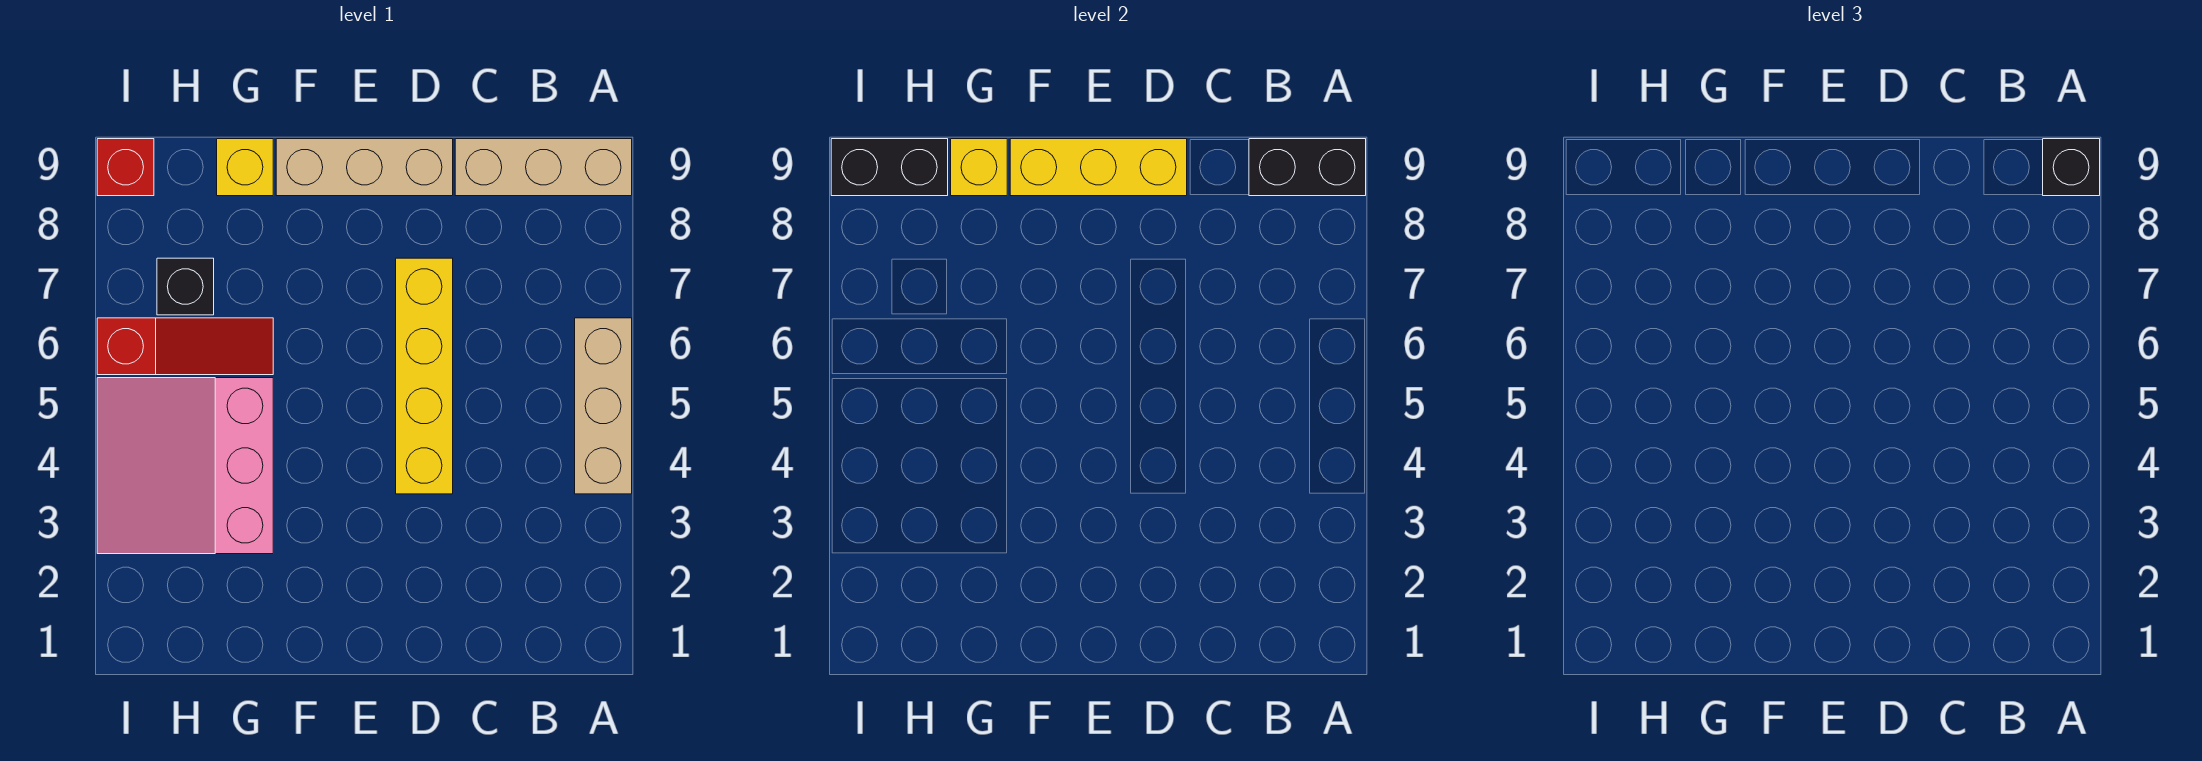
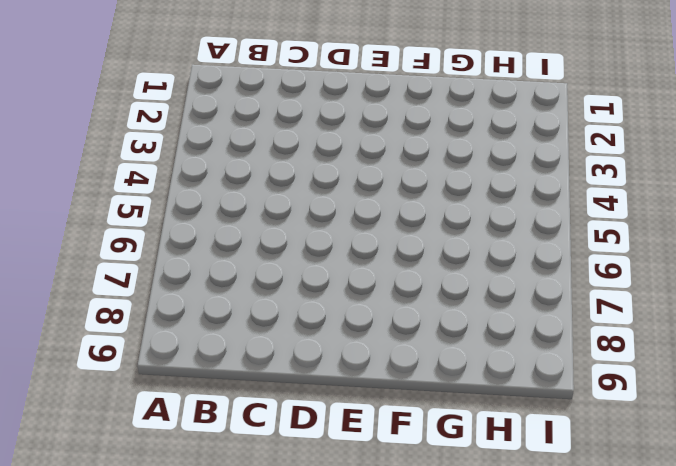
none -> tan brick A4:A6 level 1
none -> tan brick A9:C9 level 1
none -> yellow brick D4:D7 level 1

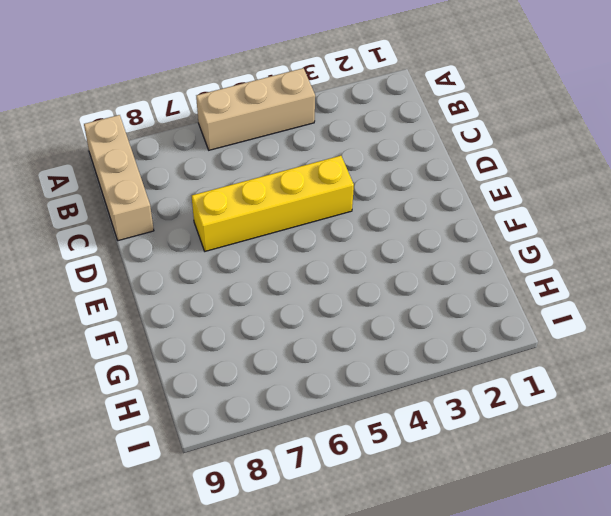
none -> tan brick D9:F9 level 1
none -> pink slope G3:I5 level 1 top G
none -> red slope G6:I6 level 1 top I

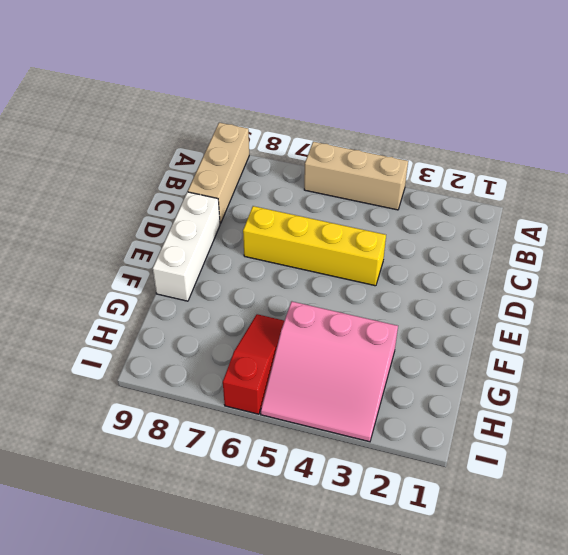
white brick D9:F9 level 1 -> tan brick D9:F9 level 1
none -> yellow brick G9 level 1
none -> black brick H7 level 1
none -> red brick I9 level 1

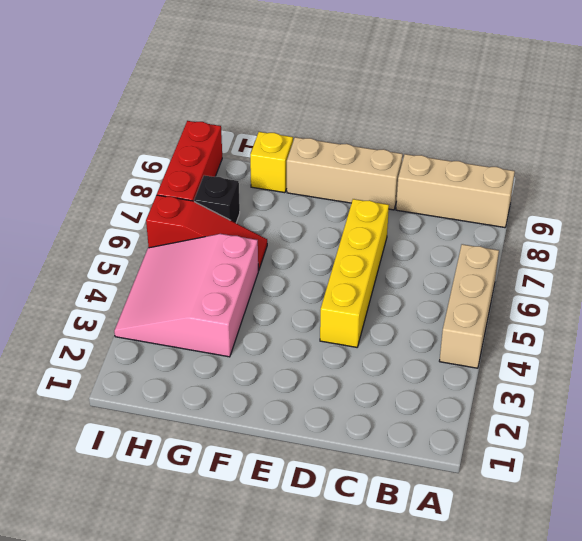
red brick I7:I9 level 1 -> red brick I9 level 1
none -> black brick A9:B9 level 2
none -> yellow brick D9:F9 level 2
none -> yellow brick G9 level 2

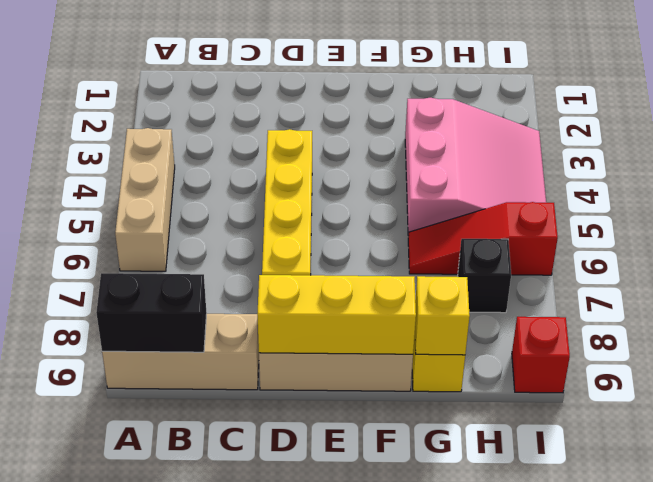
none -> black brick H9:I9 level 2
none -> black brick A9 level 3

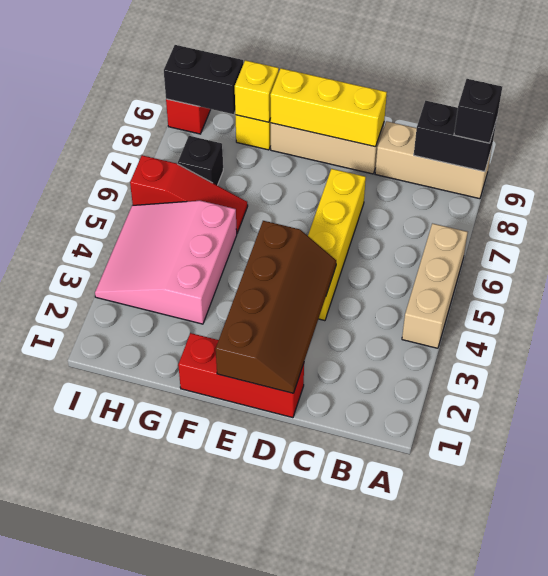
red brick D1:F1 level 1 -> none
brown slope D1:E4 level 2 top E -> none

